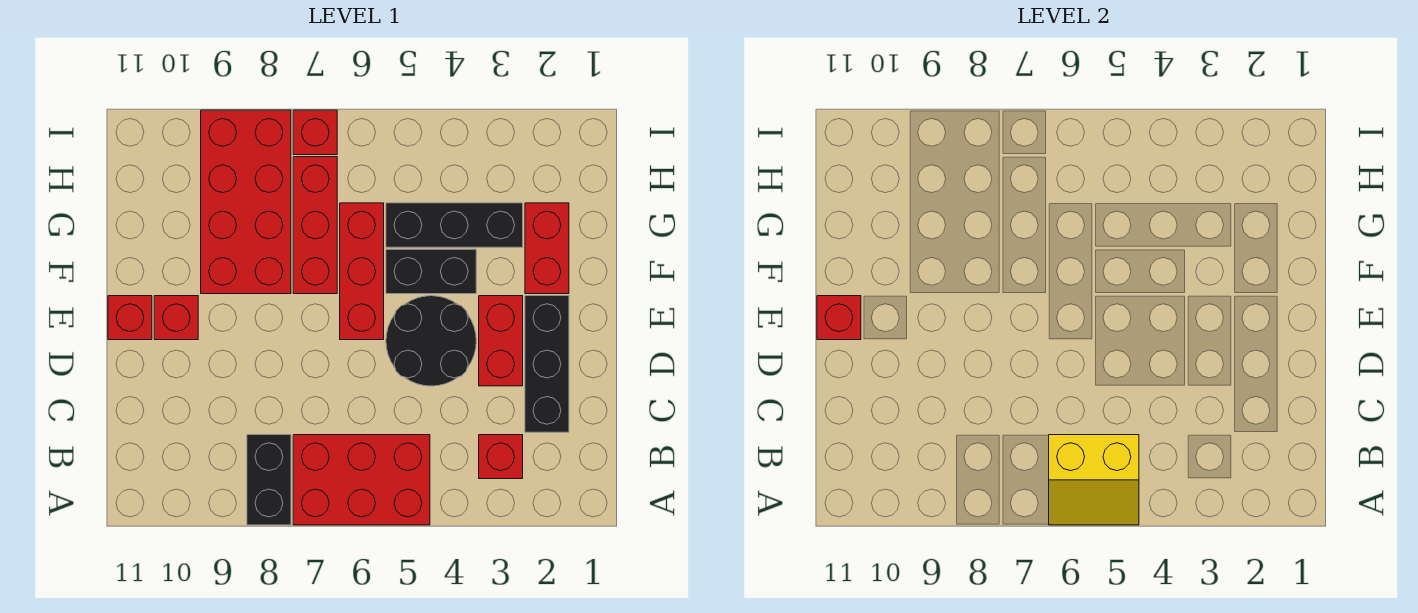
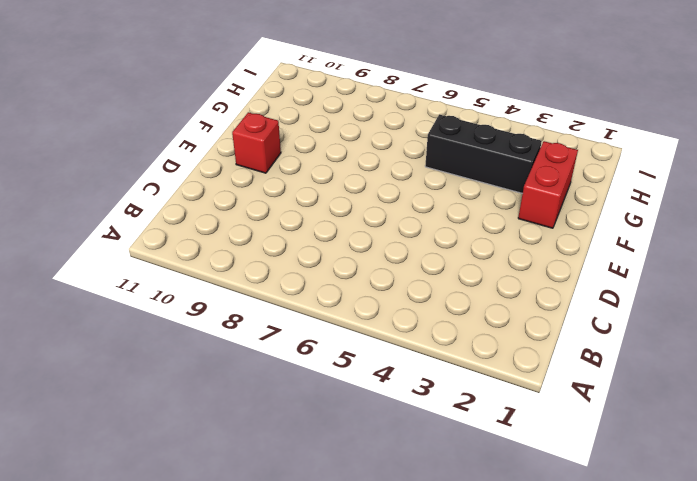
none -> red brick A5:B7 level 1
none -> black brick A8:B8 level 1
none -> red brick B3 level 1

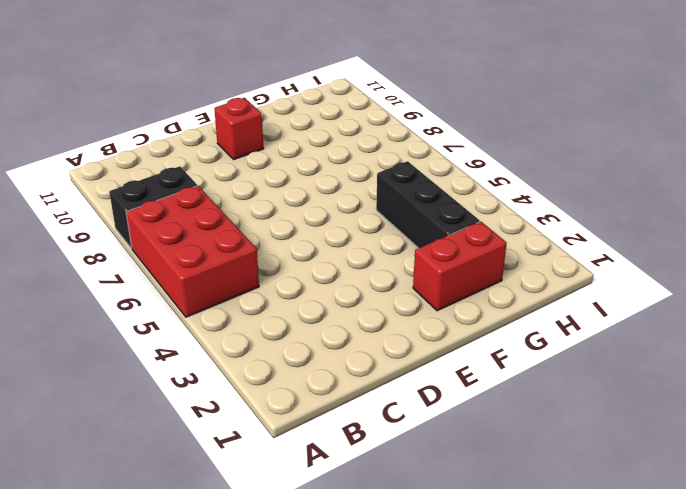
none -> red brick B3 level 1
none -> black brick C2:E2 level 1
none -> red brick D3:E3 level 1

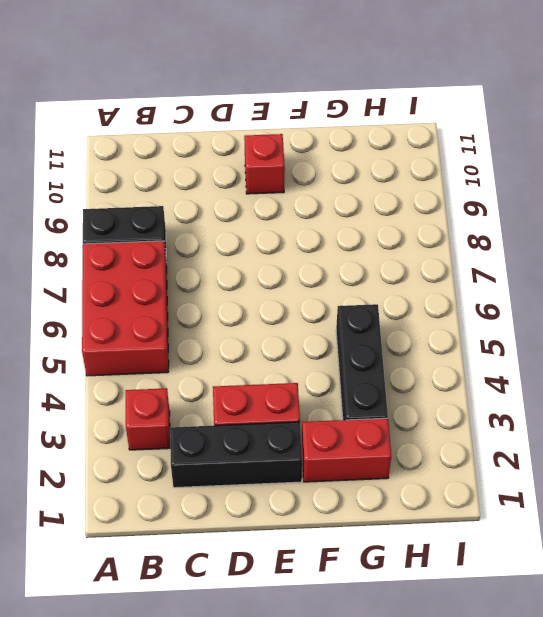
none -> black round brick D4:E5 level 1
none -> red brick E6:G6 level 1
none -> red brick E11 level 1

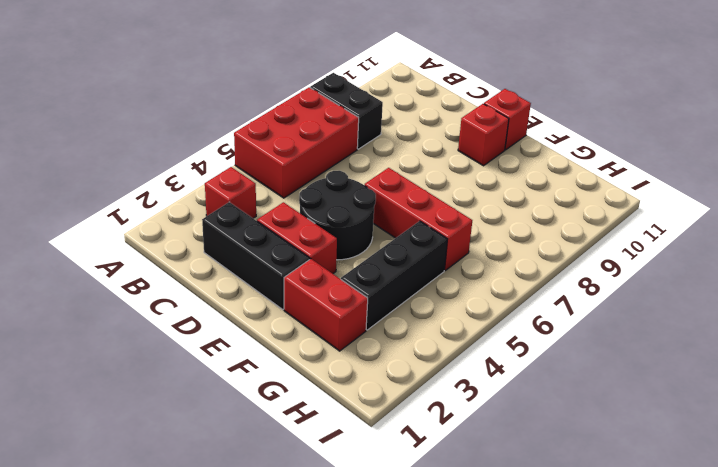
none -> black brick F4:F5 level 1
none -> red brick F7:H7 level 1
none -> red brick F8:I9 level 1

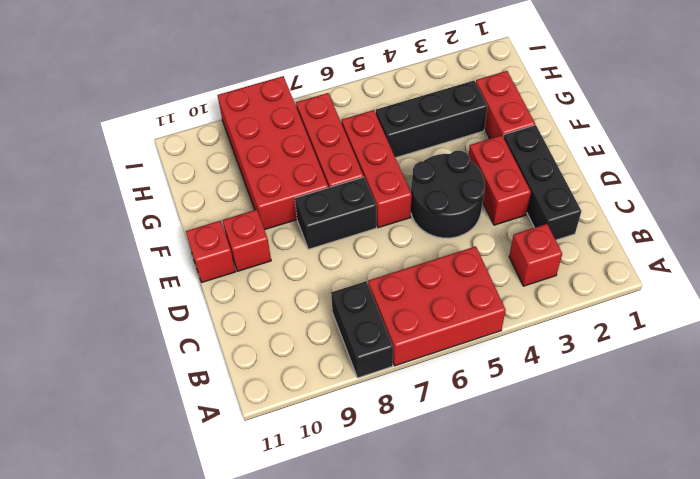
black brick E7:E8 level 1 -> black brick F4:F5 level 1
none -> red brick I7 level 1
none -> yellow slope A5:B6 level 2 top B
none -> red brick E11 level 2

